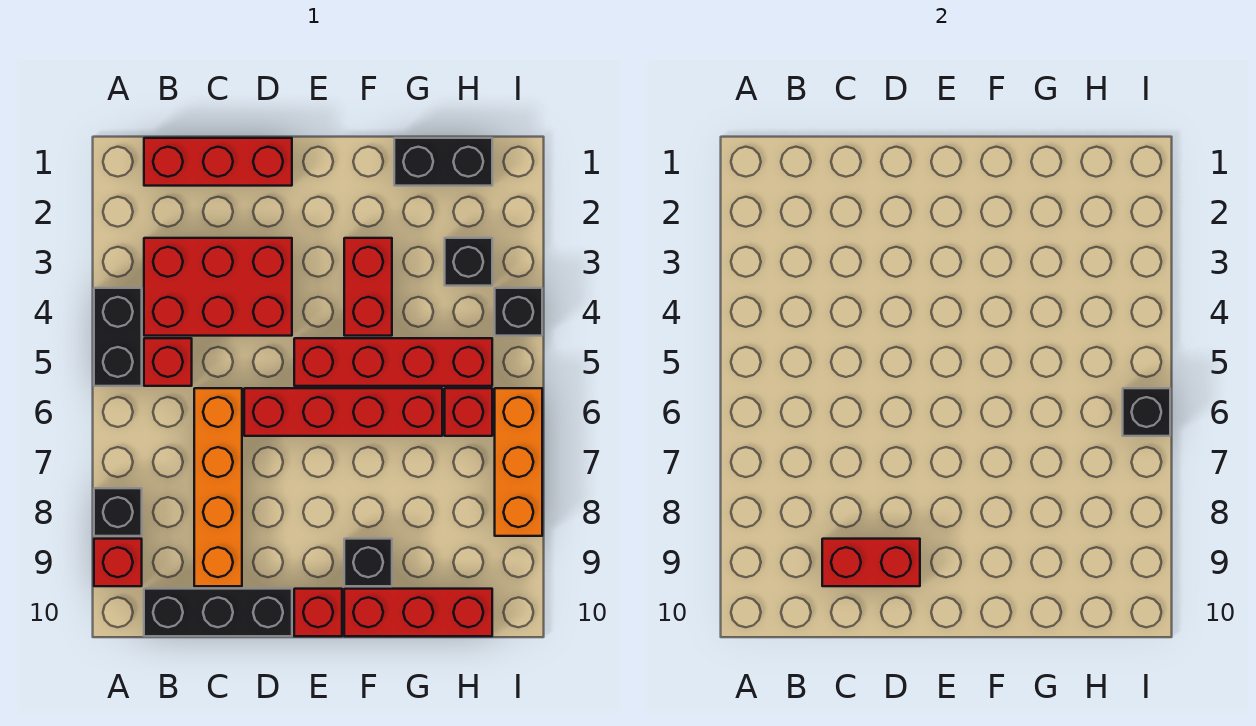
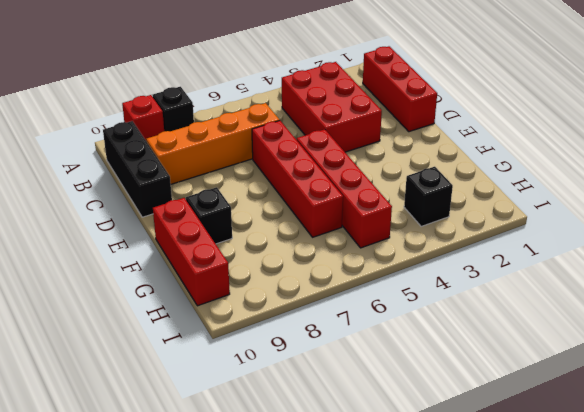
none -> black brick A4:A5 level 1
none -> red brick B5 level 1
none -> red brick E10 level 1

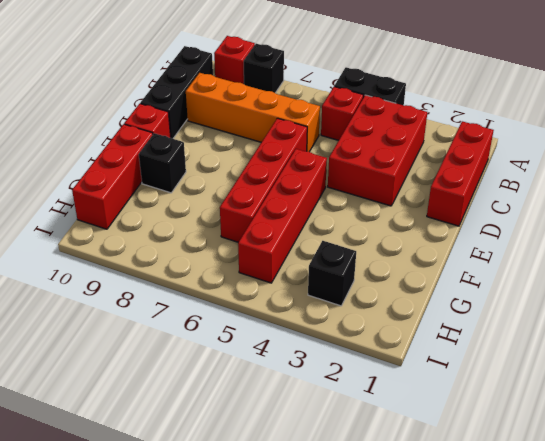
none -> red brick F3:F4 level 1
none -> black brick G1:H1 level 1
none -> red brick H6 level 1

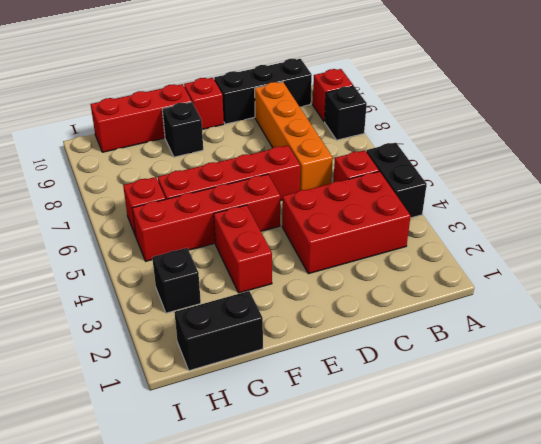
none -> red brick B1:D1 level 1
none -> black brick I4 level 1
none -> orange brick I6:I8 level 1

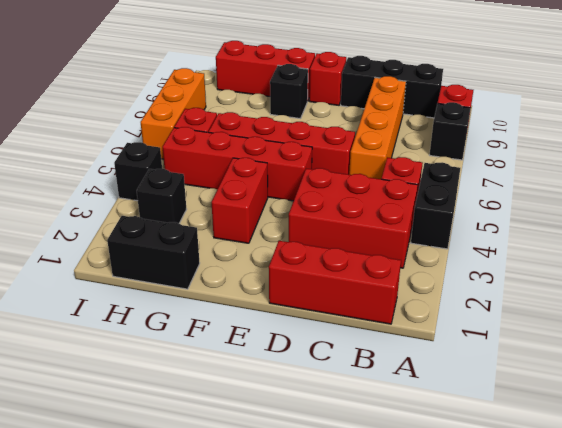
none -> red brick C9:D9 level 2
none -> black brick I6 level 2

